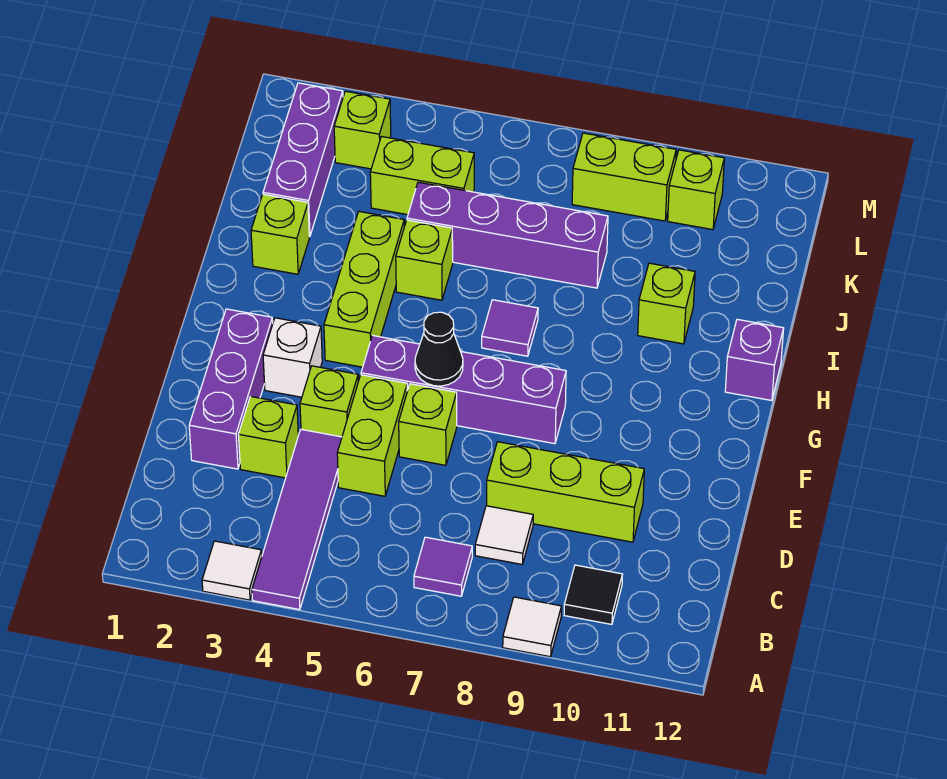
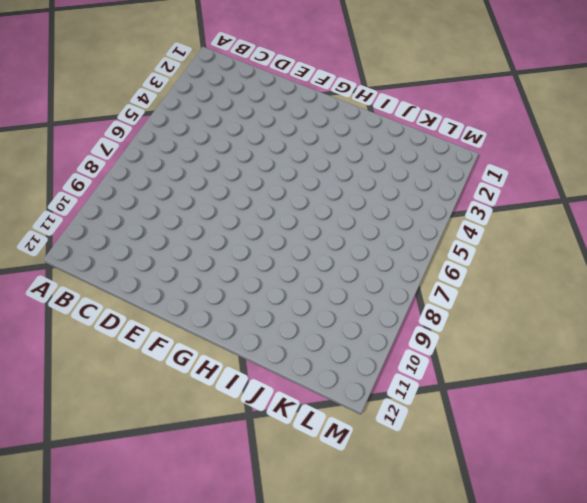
none -> white tile A3 level 1
none -> purple tile A4:D4 level 1
none -> white tile A9 level 1

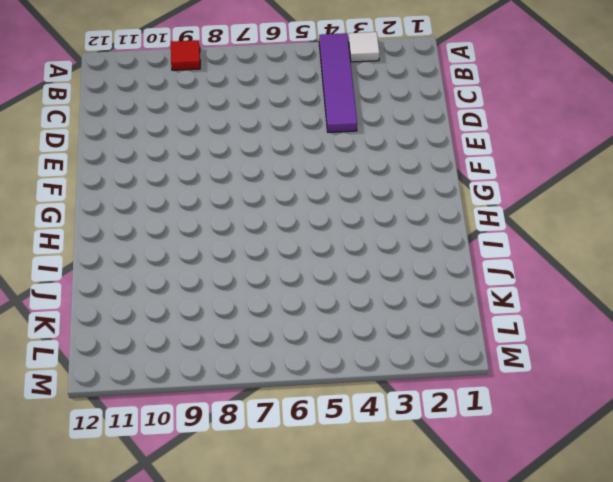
red tile A9 level 1 -> white tile A9 level 1
none -> purple tile B7 level 1
none -> black tile B10 level 1
none -> white tile C8 level 1

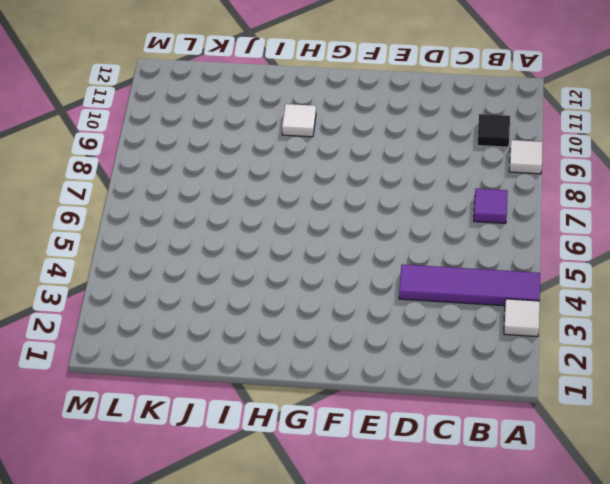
white tile H10 level 1 -> white tile C8 level 1
none -> purple brick D2:F2 level 1
none -> lime brick D3 level 1
none -> lime brick D5:E5 level 1

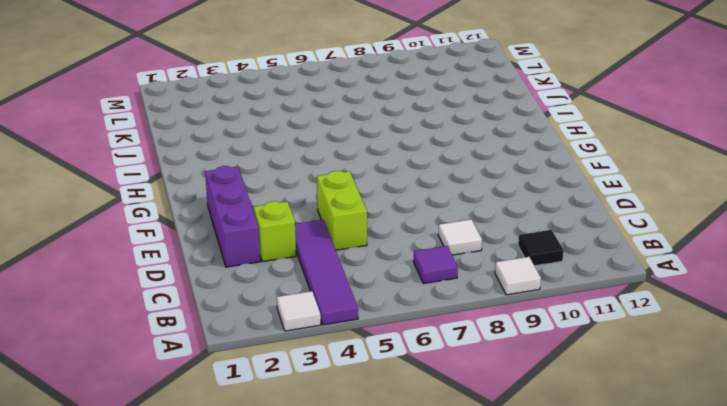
none -> lime brick D8:D10 level 1
none -> lime brick E4 level 1
none -> lime brick E6 level 1

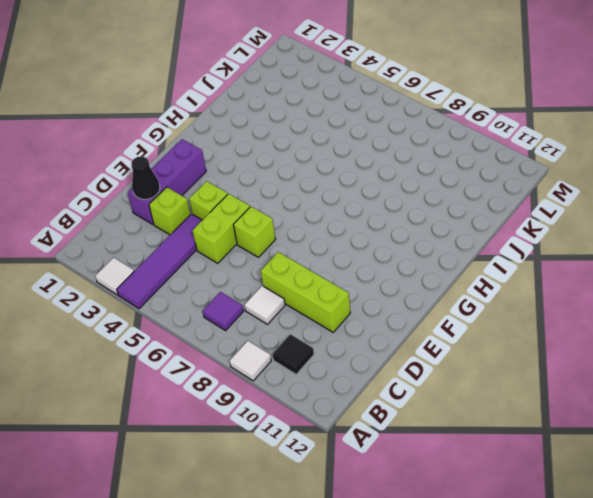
black cone D2 level 2 -> black cone F6 level 2
none -> white brick F3 level 1
none -> purple brick F5:F8 level 1
none -> lime brick G4:I4 level 1

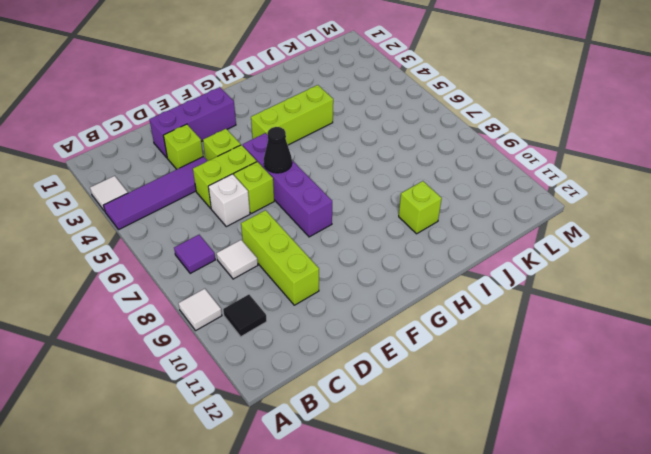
white brick D6 level 1 -> white brick F3 level 1
none -> purple tile H7 level 1
none -> purple brick H12 level 1
none -> lime brick I2 level 1

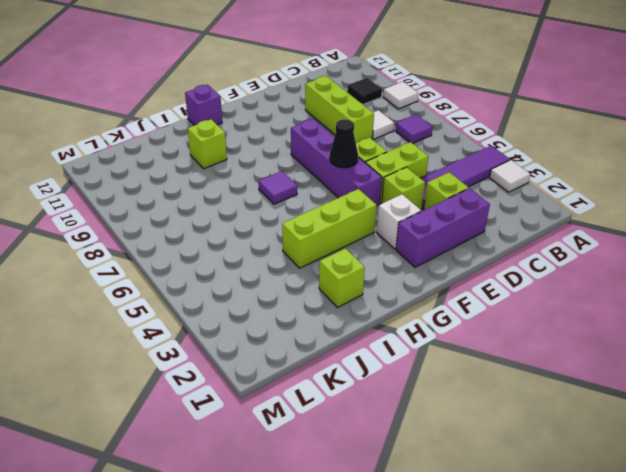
none -> lime brick I5 level 1
none -> purple brick J2:L2 level 1
none -> purple brick J5:J8 level 1

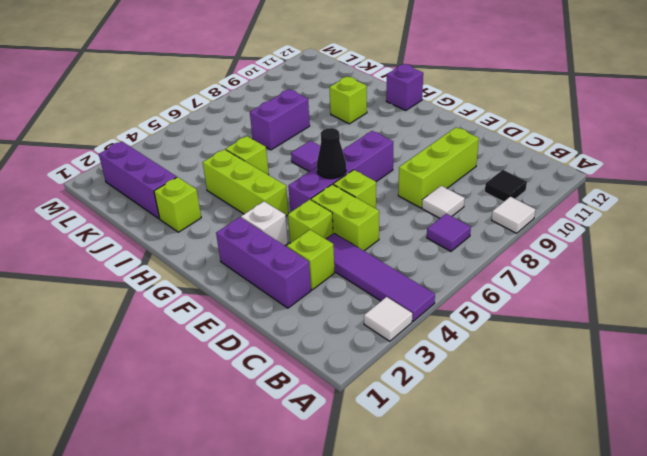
purple brick J7:J8 level 1 -> purple brick J5:J8 level 1
none -> lime brick K4:K5 level 1
none -> lime brick L3 level 1
none -> lime brick L8:L9 level 1

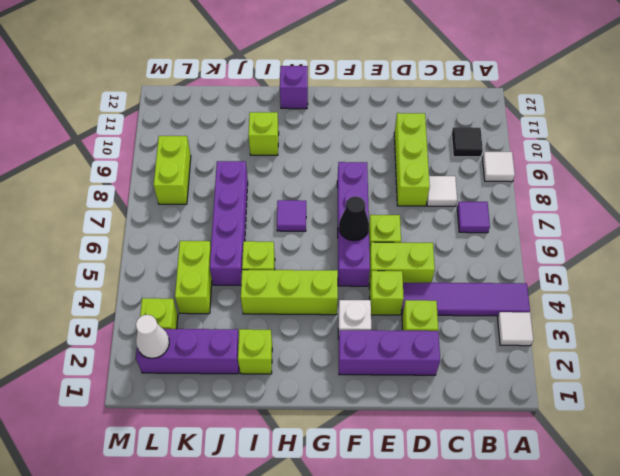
white cone L2 level 2 -> none
none -> lime brick L10 level 1

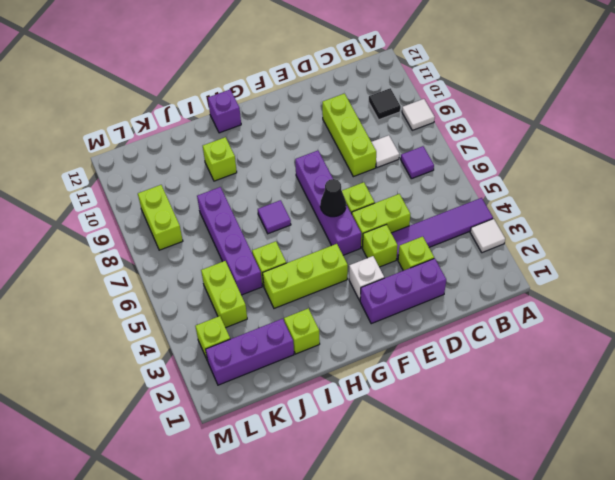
none -> lime brick L10 level 1

